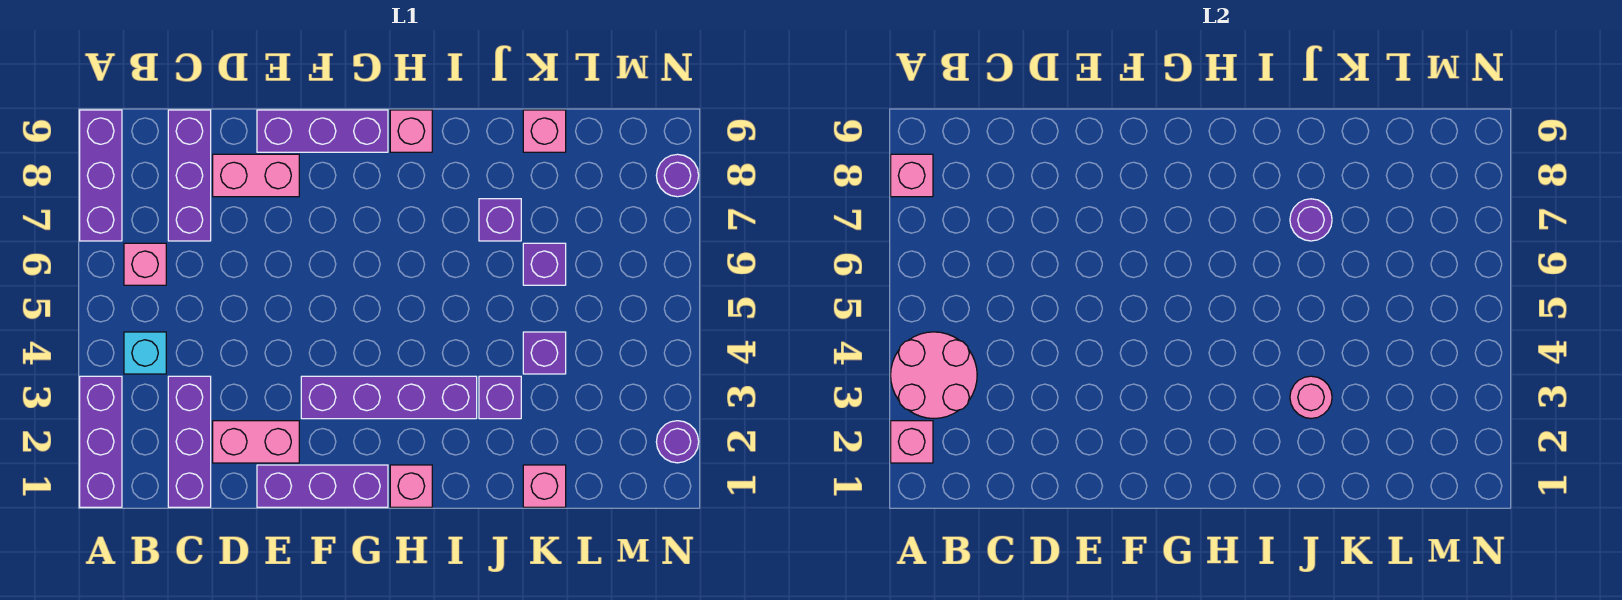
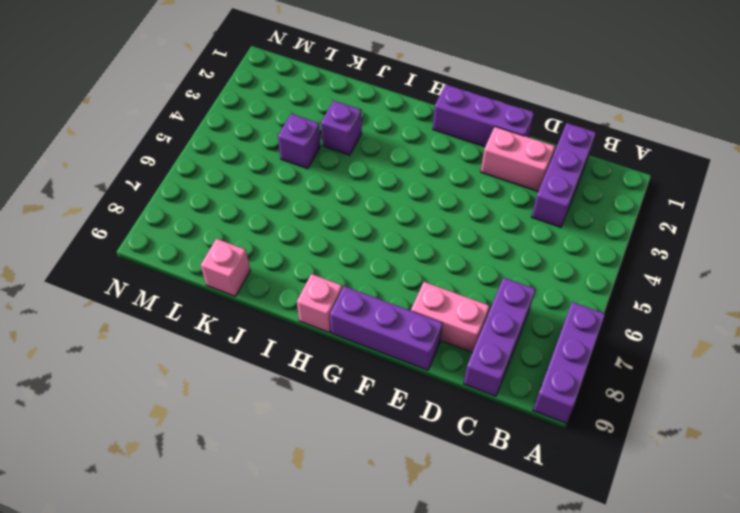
none -> purple brick A1:A3 level 1
none -> cyan brick B4 level 1
none -> pink brick B6 level 1

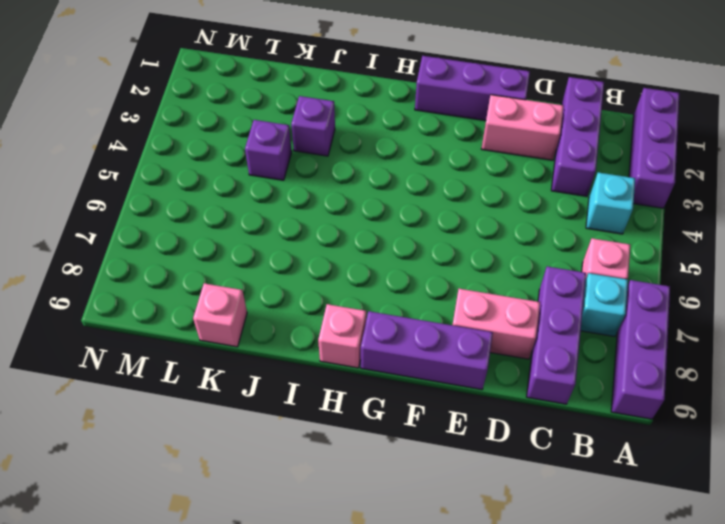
cyan brick B7 level 1 -> none
none -> purple brick F3:I3 level 1
none -> pink brick H1 level 1
none -> purple brick J7 level 1

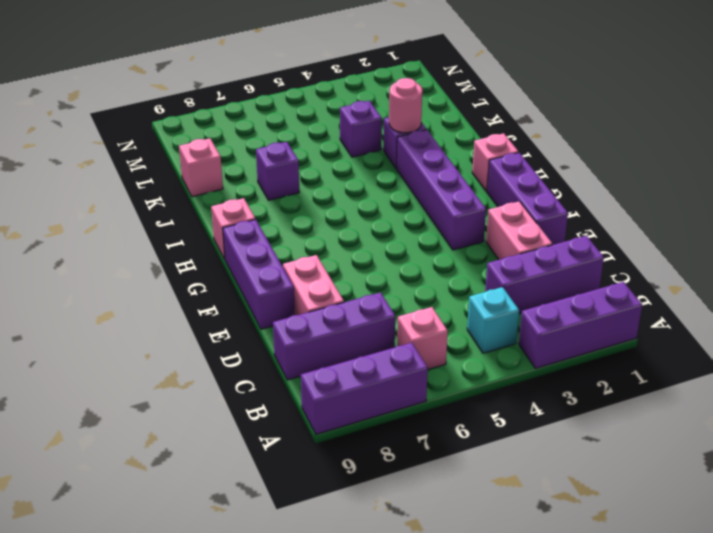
none -> pink brick K1 level 1
none -> purple brick K6 level 1
none -> purple round brick N2 level 1

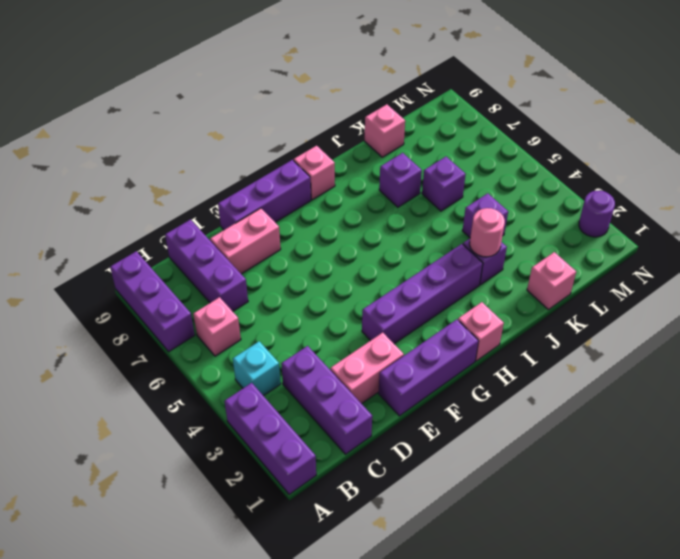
none -> purple round brick N8 level 1
none -> pink brick A2 level 2
none -> pink round brick A3:B4 level 2

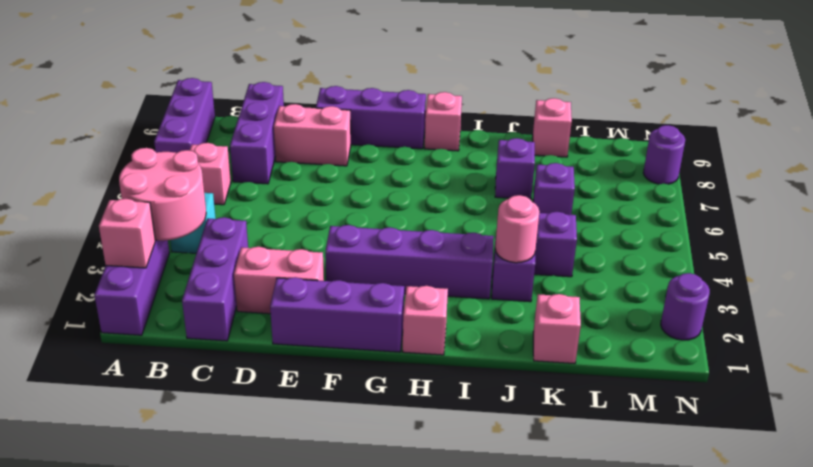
none -> pink brick A8 level 2
none -> purple round brick J7 level 2

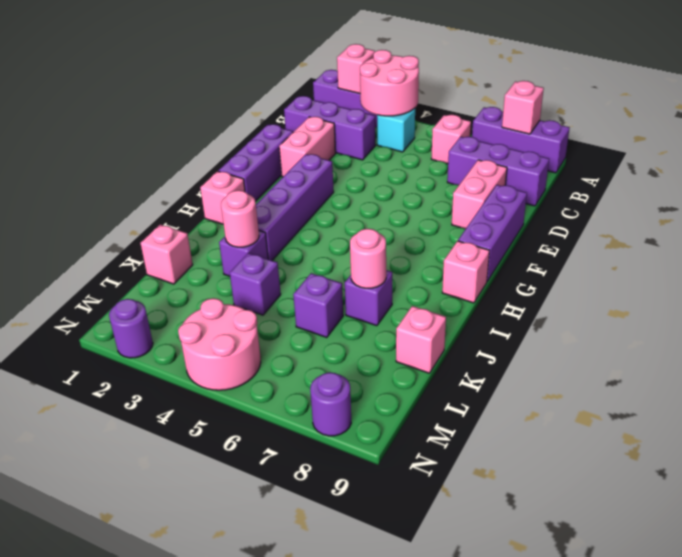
pink round brick J7 level 2 -> purple round brick J7 level 2
pink round brick M4:N5 level 1 -> none

